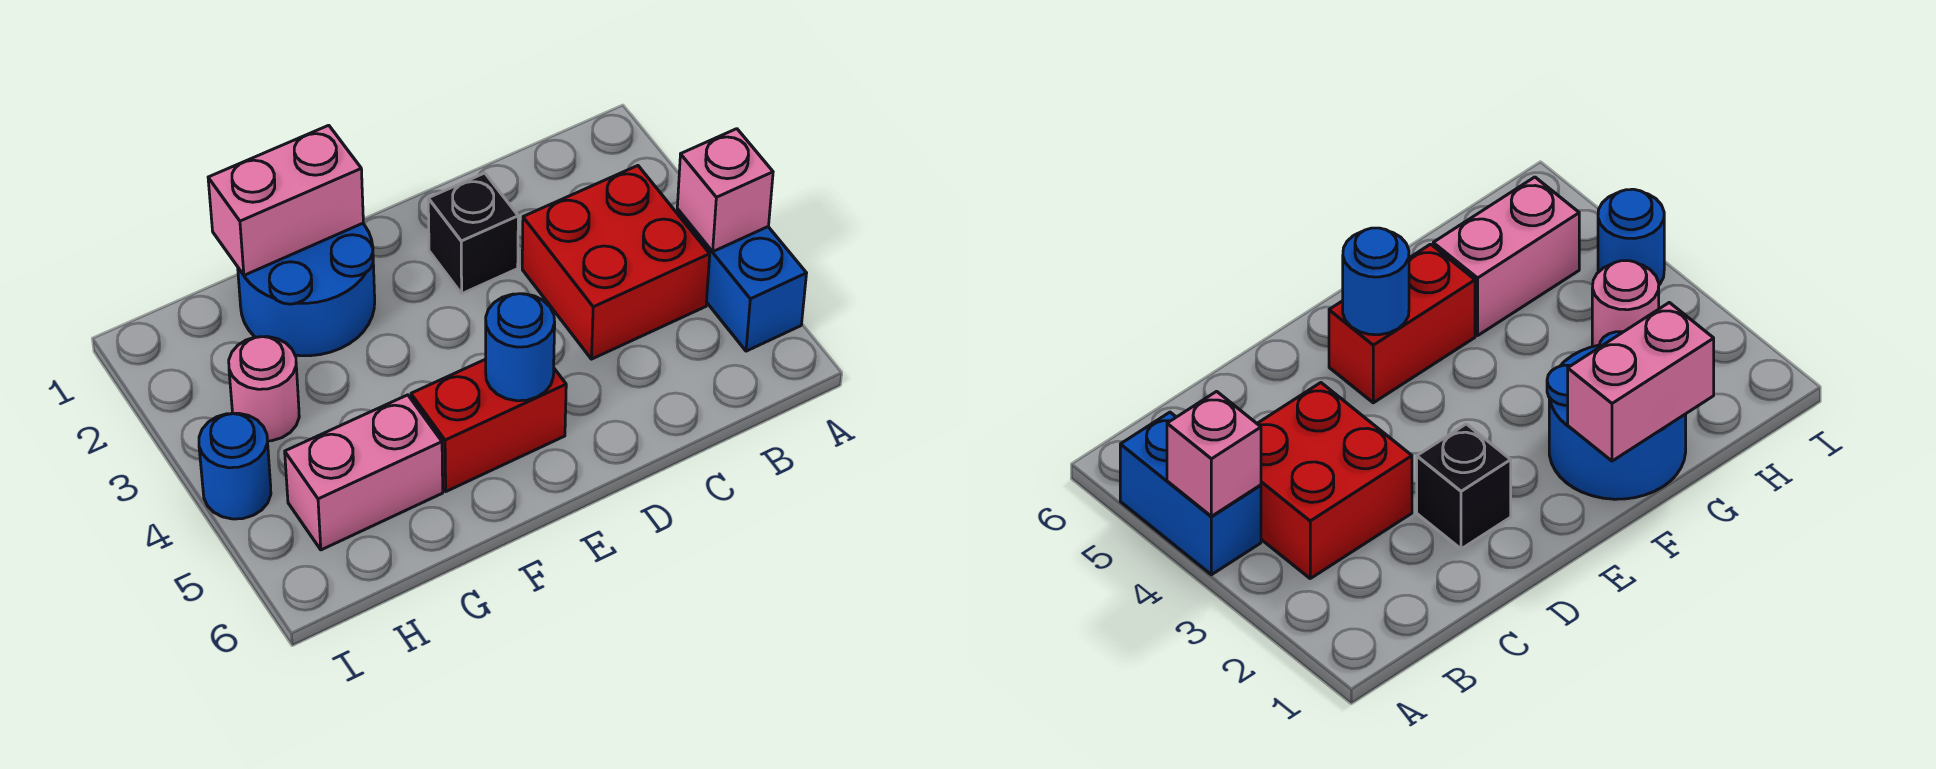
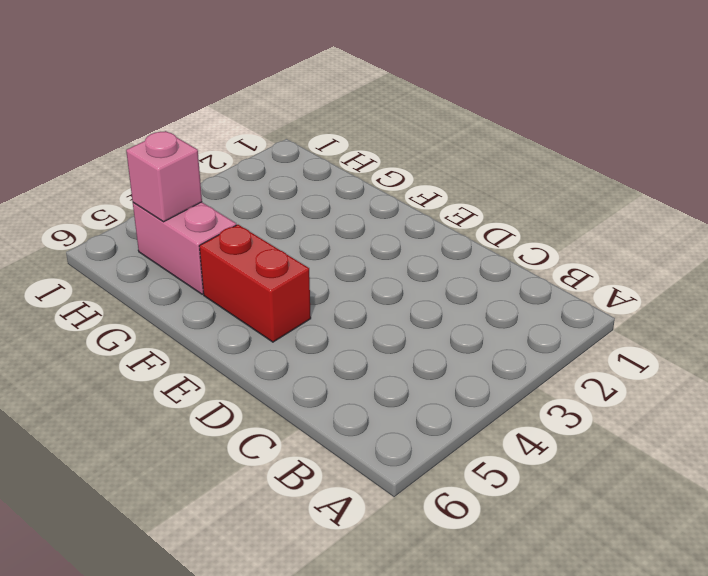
pink brick H5 level 2 -> pink brick A4 level 2
none -> blue brick A4:A5 level 1
none -> red brick B3:C4 level 1

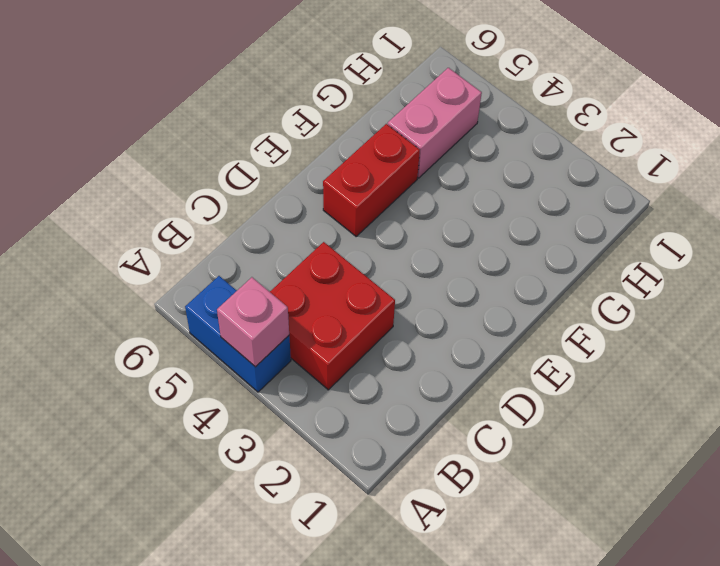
none -> black brick D2 level 1
none -> blue round brick F1:G2 level 1

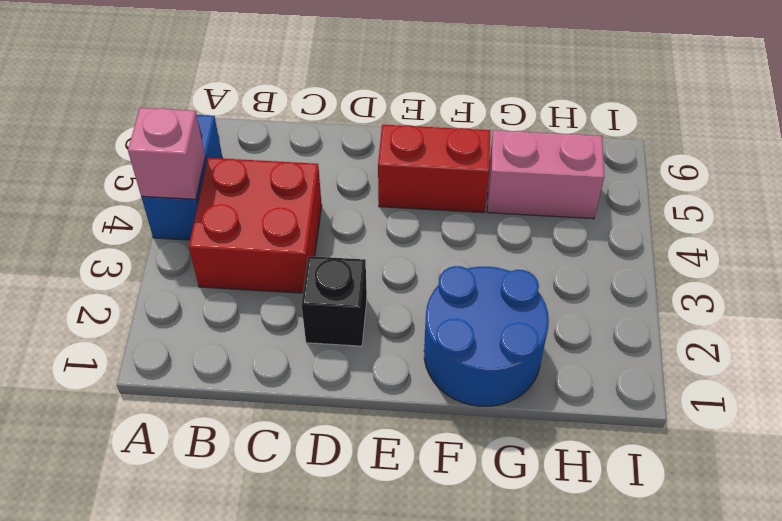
none -> pink round brick H3 level 1
none -> blue round brick I4 level 1

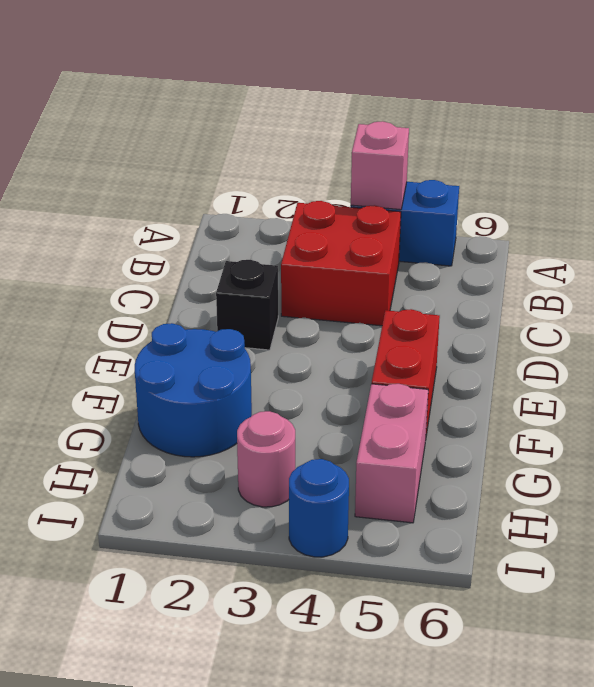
none -> blue round brick E5 level 2
none -> pink brick F1:G1 level 2

